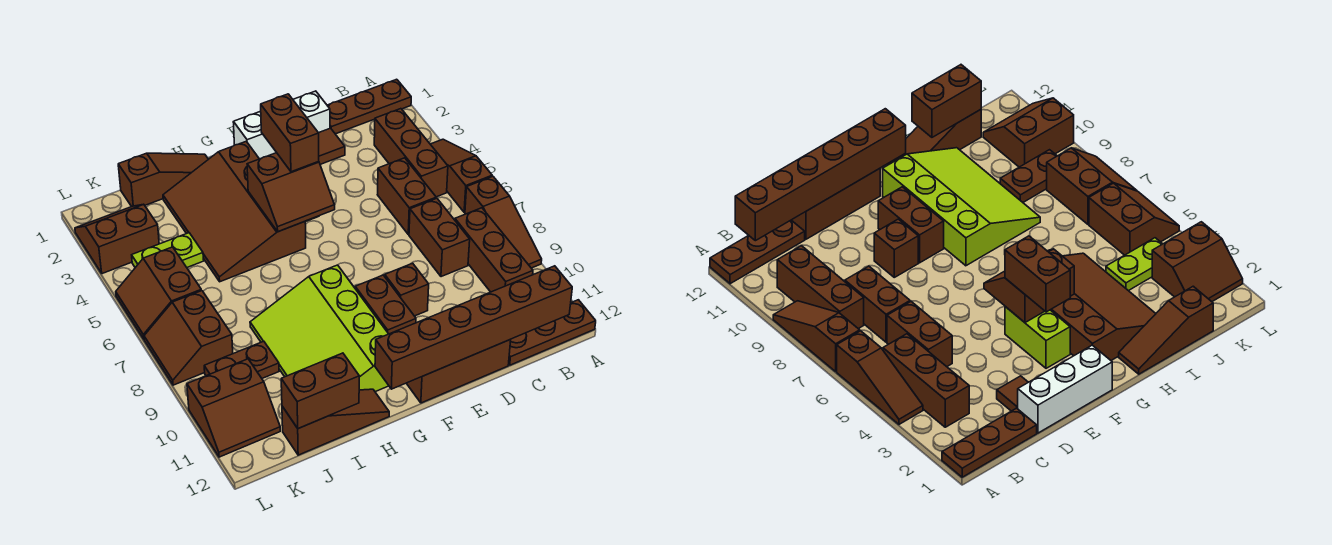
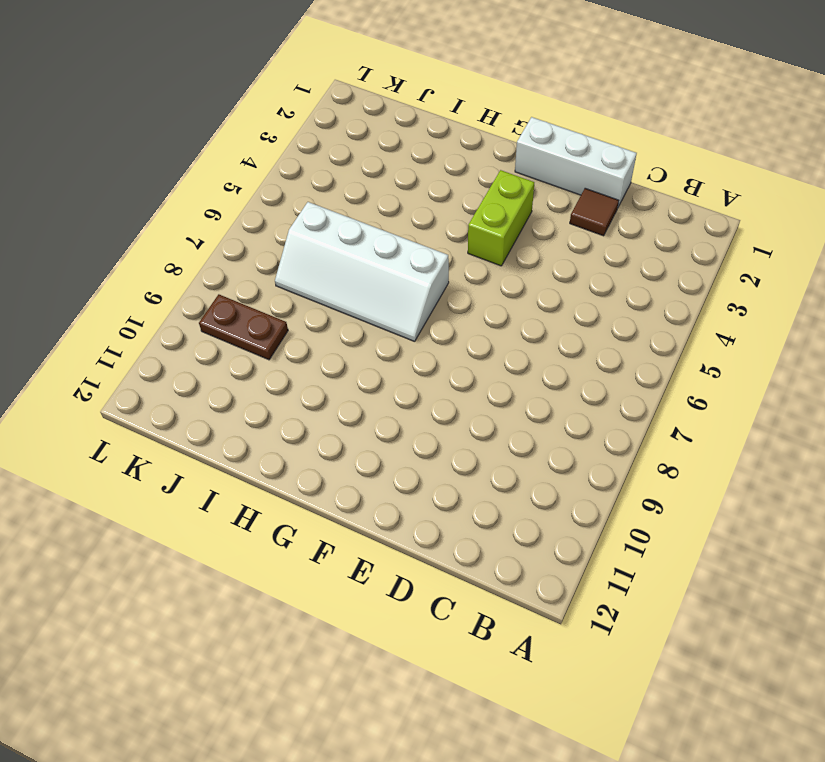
white slope G6:J7 level 1 top 6 -> none
none -> brown plate A1:C1 level 1
none -> brown slope A4:A6 level 1 top 6
none -> brown slope A7:A9 level 1 top 7

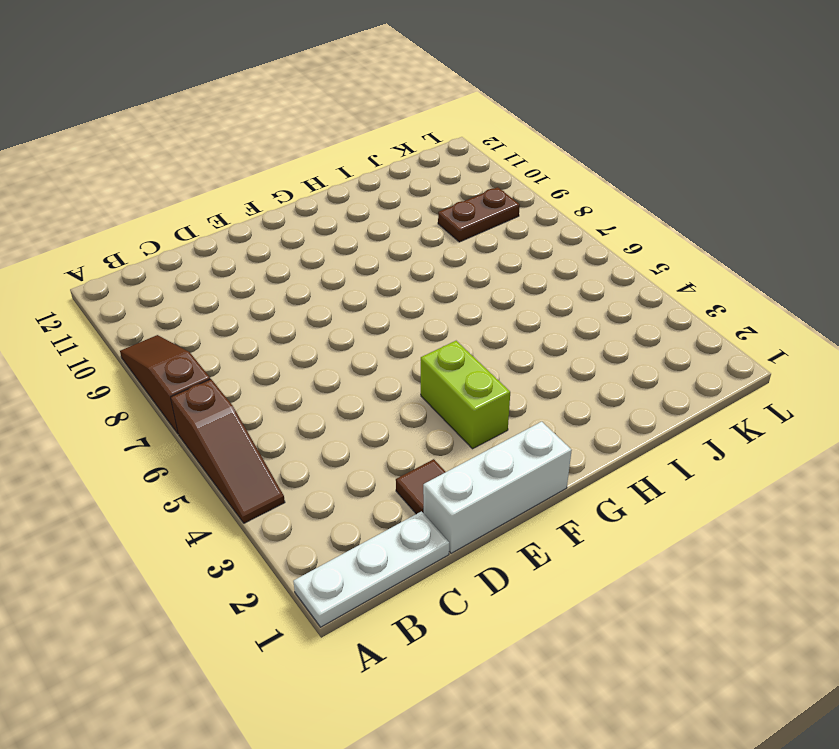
white plate A1:C1 level 1 -> brown plate A1:C1 level 1
none -> brown plate A12:C12 level 1
none -> brown brick B3:B5 level 1
none -> brown brick B8:B10 level 1

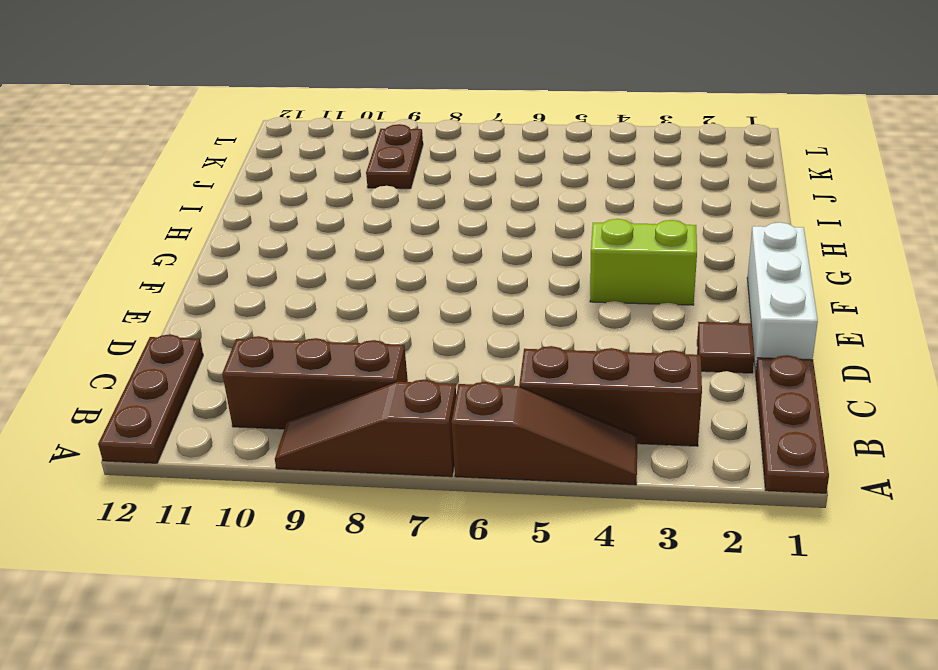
none -> brown brick C5:C6 level 1
none -> brown brick C7:C8 level 1
none -> brown brick D12:F12 level 1

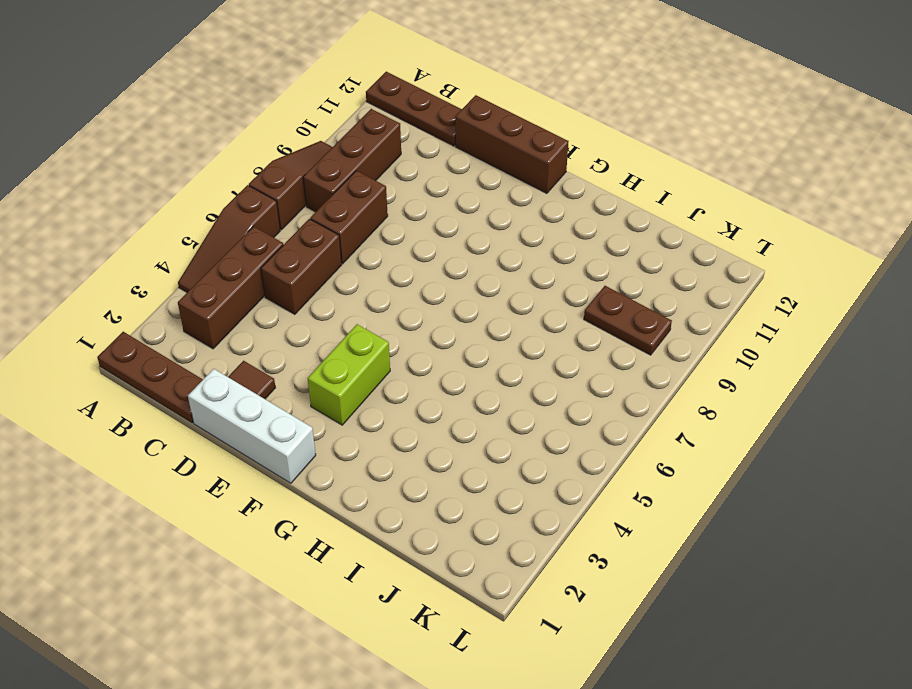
none -> brown brick E9 level 1
none -> brown brick F9:F10 level 1
none -> brown slope G2:I5 level 1 top G

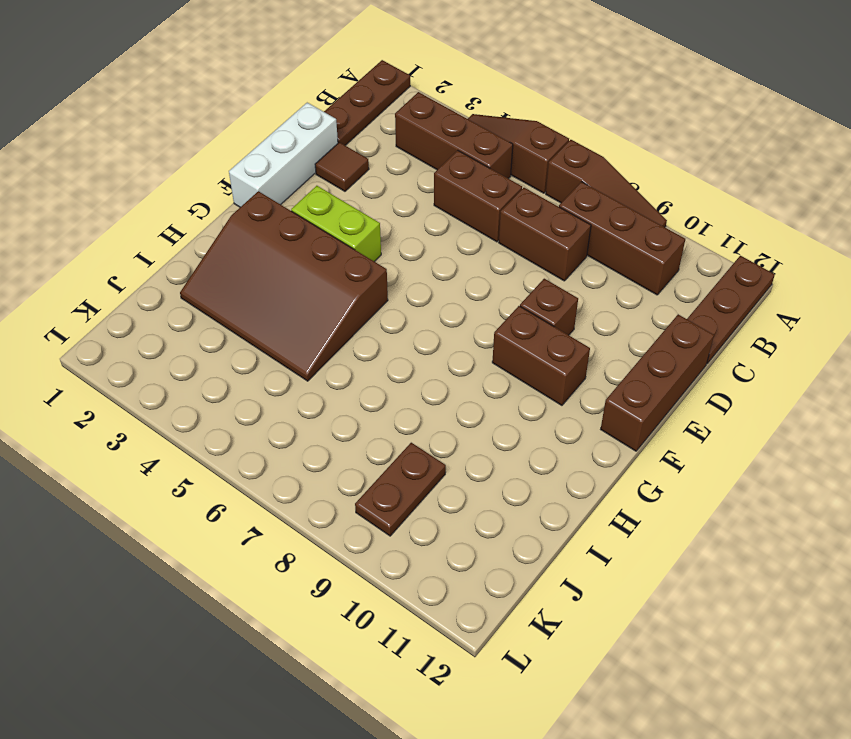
none -> lime slope G8:I11 level 1 top G
none -> brown slope H1:J1 level 1 top J
none -> brown slope H12:J12 level 1 top J

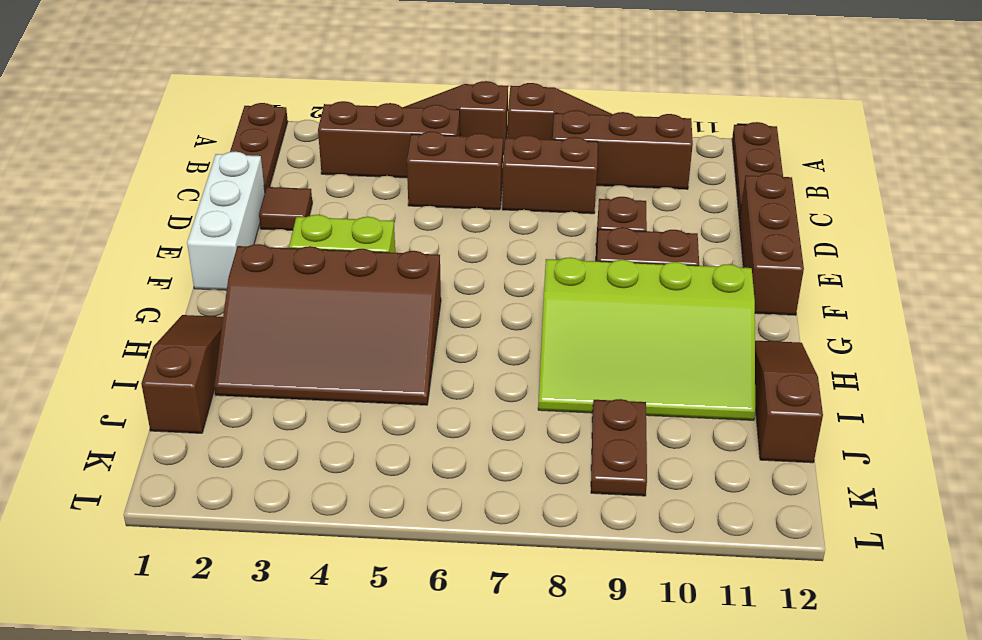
none -> lime plate J4:K4 level 1
none -> brown slope K2:L3 level 1 top 3
none -> brown slope K5:L6 level 1 top K

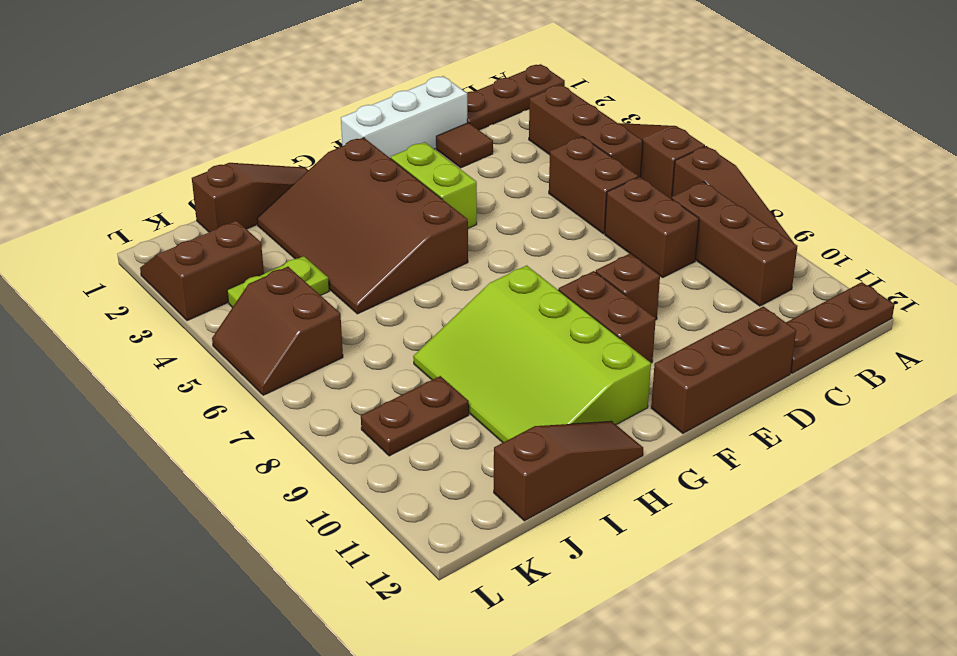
none -> brown slope K7:L8 level 1 top K
none -> brown slope K10:L11 level 1 top 10
none -> brown brick B12:G12 level 2

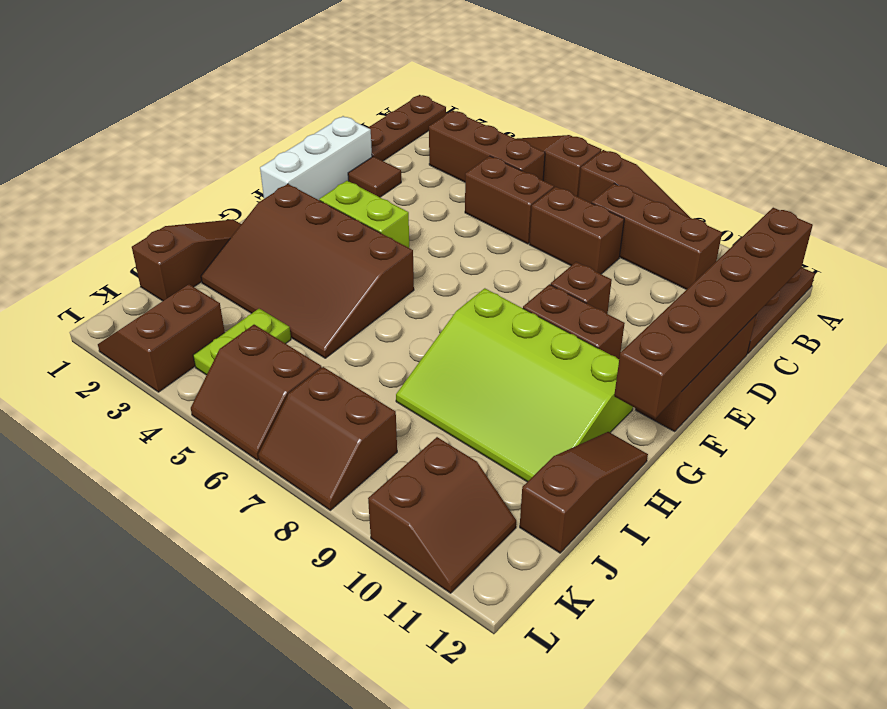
none -> brown plate J9:K9 level 1
none -> brown slope F4:G5 level 2 top 4
none -> brown brick I12:J12 level 2

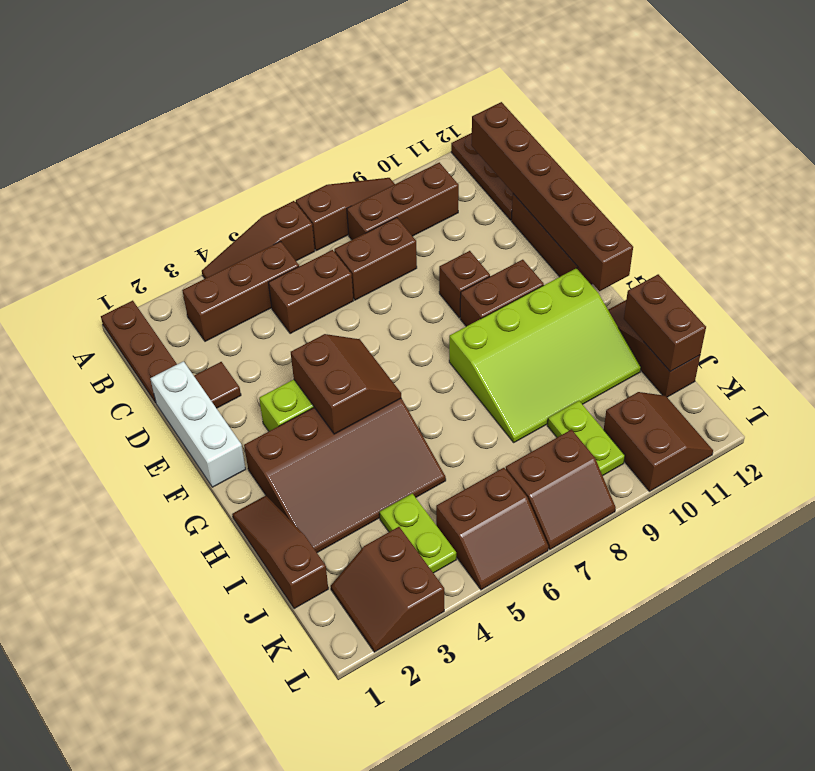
lime plate J9:K9 level 1 -> brown plate J9:K9 level 1
none -> brown brick F3:F4 level 3

